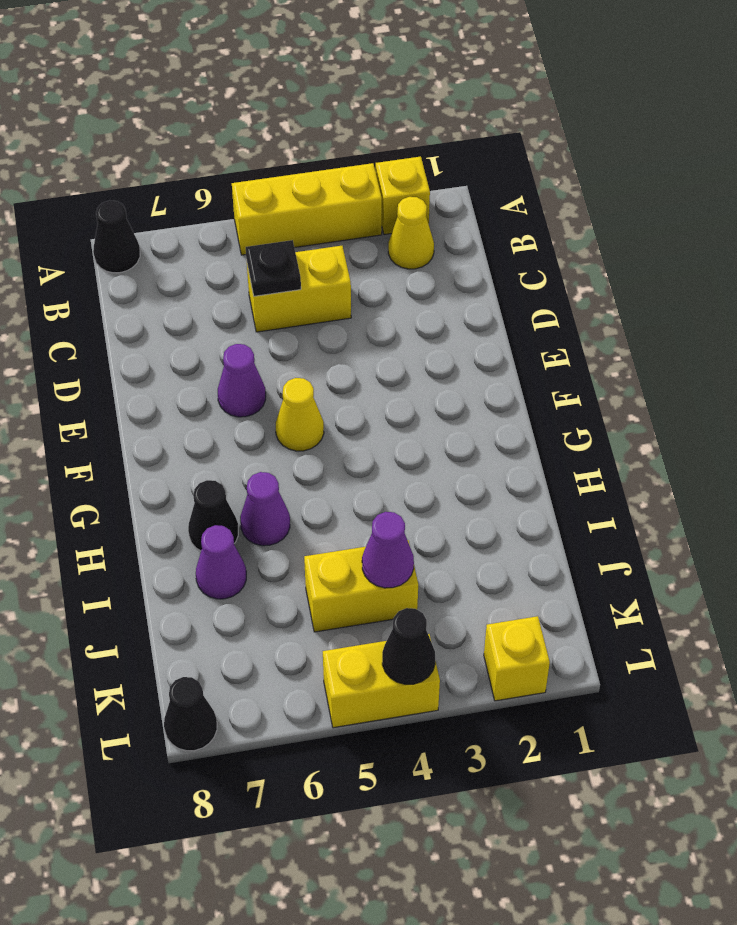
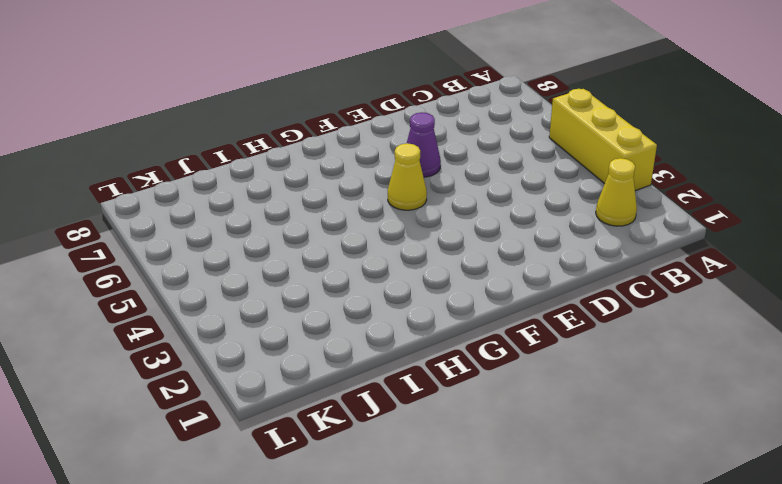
none -> yellow brick A2 level 1
none -> black cone A8 level 1
none -> yellow brick C4:C5 level 1

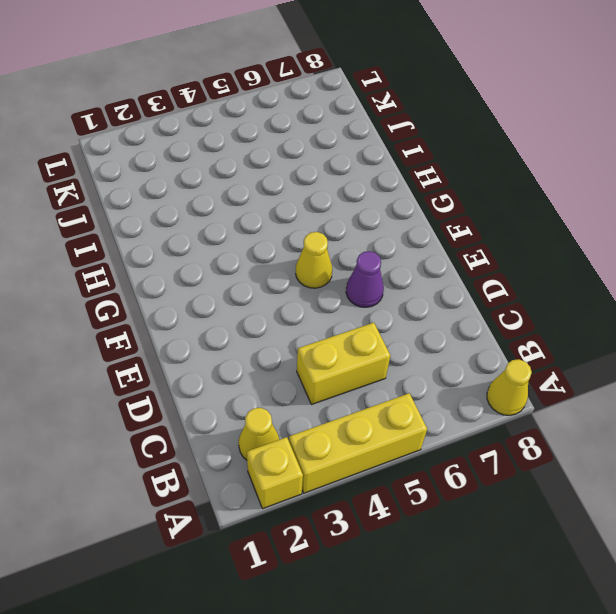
yellow cone A8 level 1 -> black cone A8 level 1
none -> purple cone H6 level 1
none -> black cone H7 level 1
none -> purple cone I7 level 1

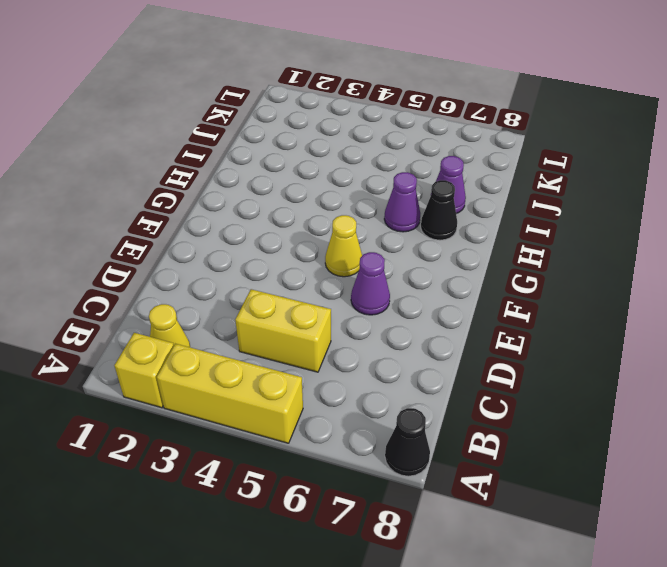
none -> yellow brick J4:J5 level 1
none -> yellow brick L2 level 1
none -> yellow brick L4:L5 level 1

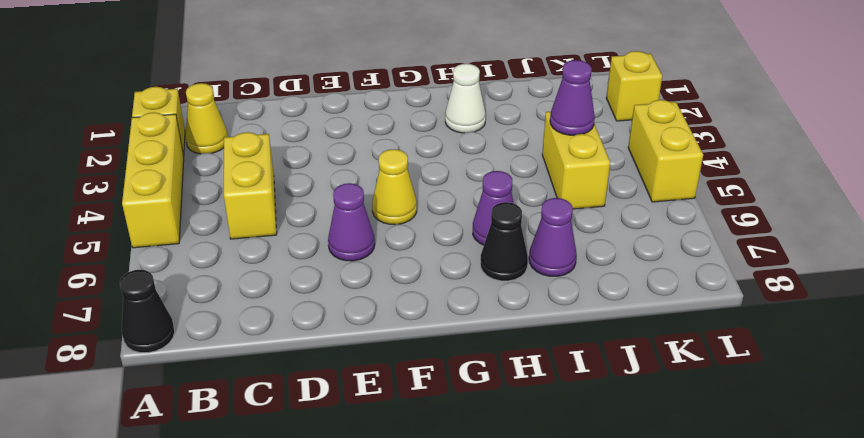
white cone H2 level 1 -> none
none -> black cone L8 level 1
none -> black plate C5 level 2
none -> black cone L4 level 2

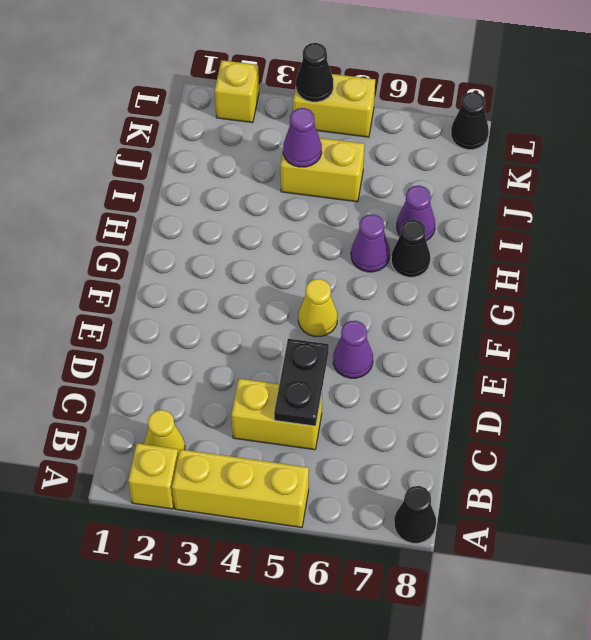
black plate C5:D5 level 2 -> black plate C5 level 2

